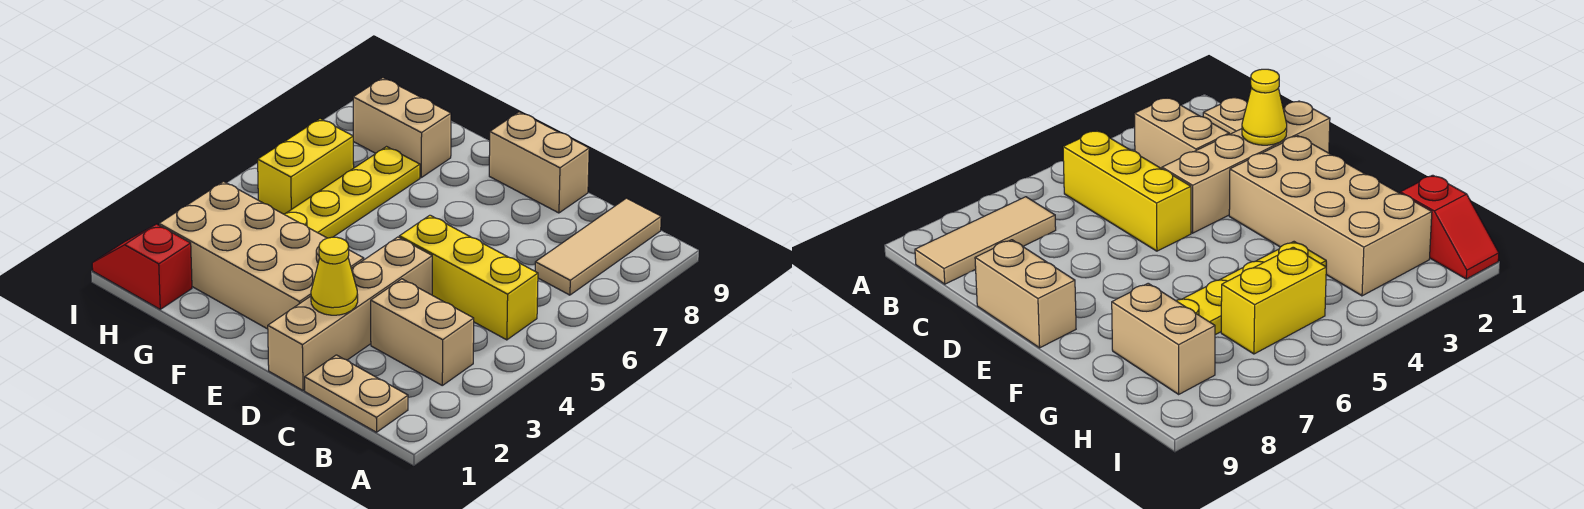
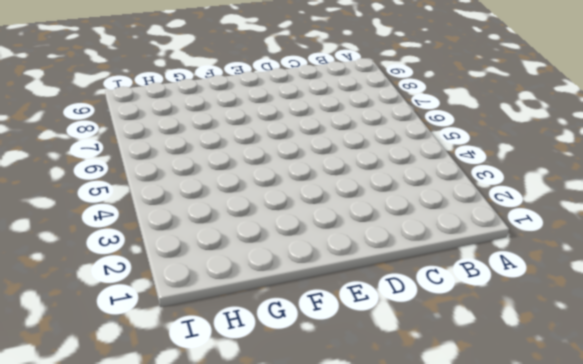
none -> tan plate B1:C1 level 1
none -> tan brick B3:C3 level 1
none -> yellow brick B5:D5 level 1

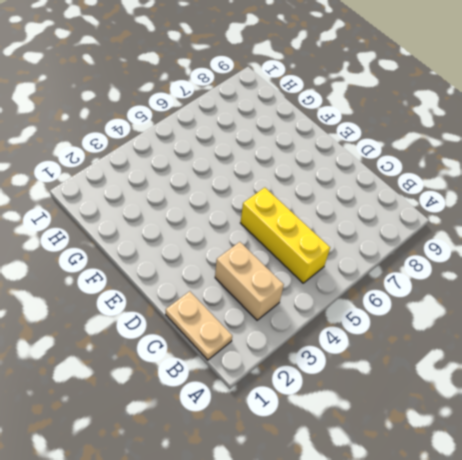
none -> tan tile B7:B9 level 1
none -> tan brick D1:D4 level 1
none -> tan brick D9:E9 level 1

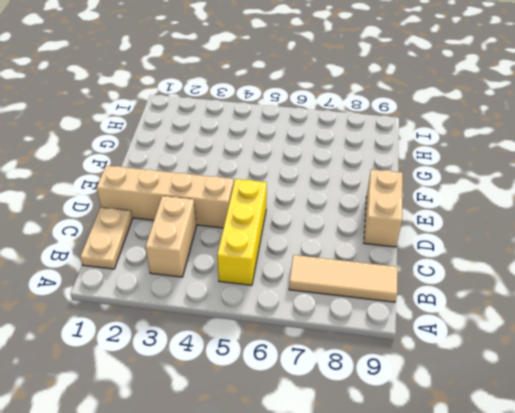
none -> tan brick E2:H3 level 1
none -> yellow plate G4:G7 level 1
none -> tan brick G8:H8 level 1

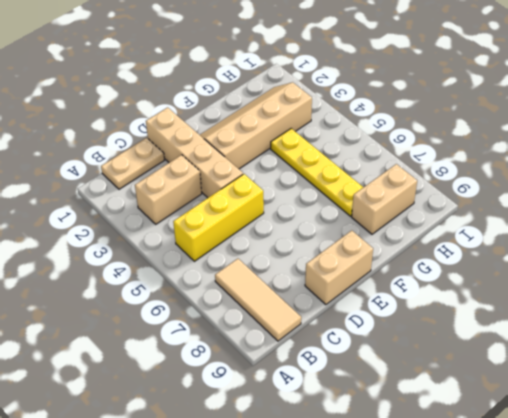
tan slope E2:H3 level 1 top 3 -> tan brick E2:H3 level 1
none -> red slope H1:I1 level 1 top H
none -> yellow brick H5:H6 level 1
none -> yellow cone D2 level 2

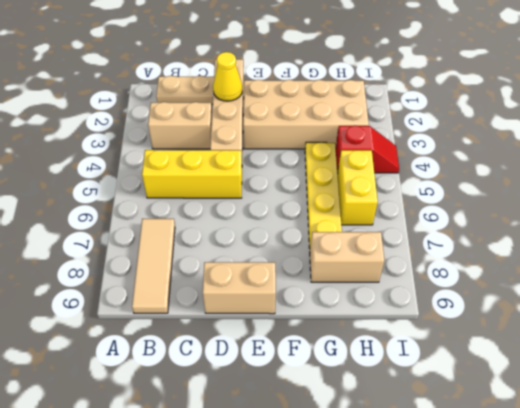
red slope H4:I4 level 1 top H -> red slope H1:I1 level 1 top H

